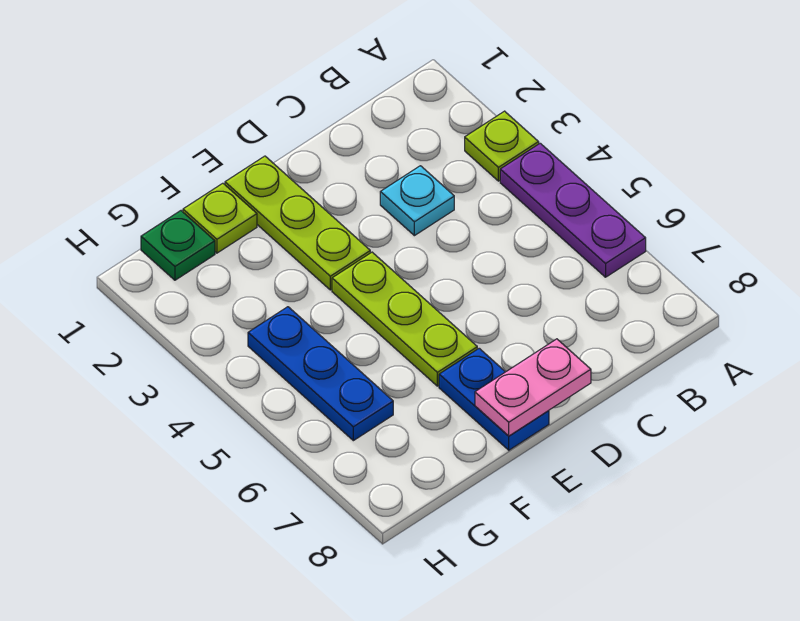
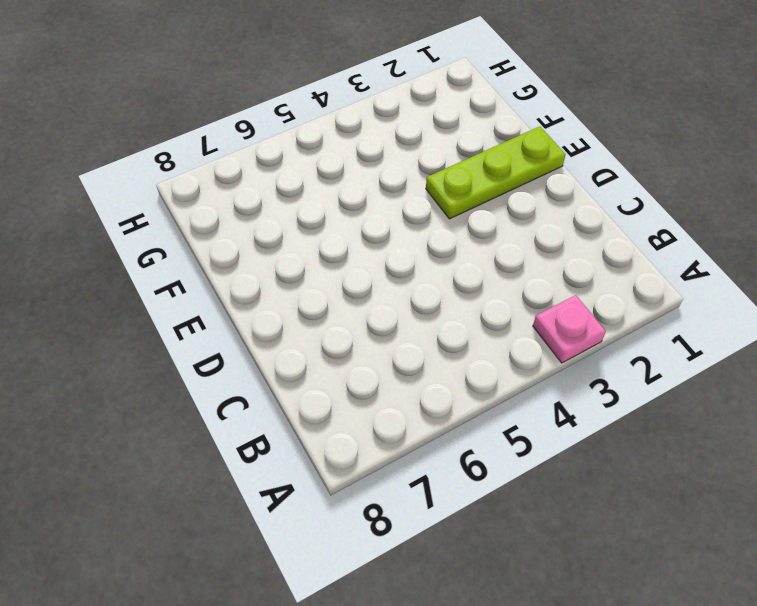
pink plate A3 level 1 -> lime plate A3 level 1
none -> purple plate A4:A6 level 1
none -> cyan plate C3 level 1

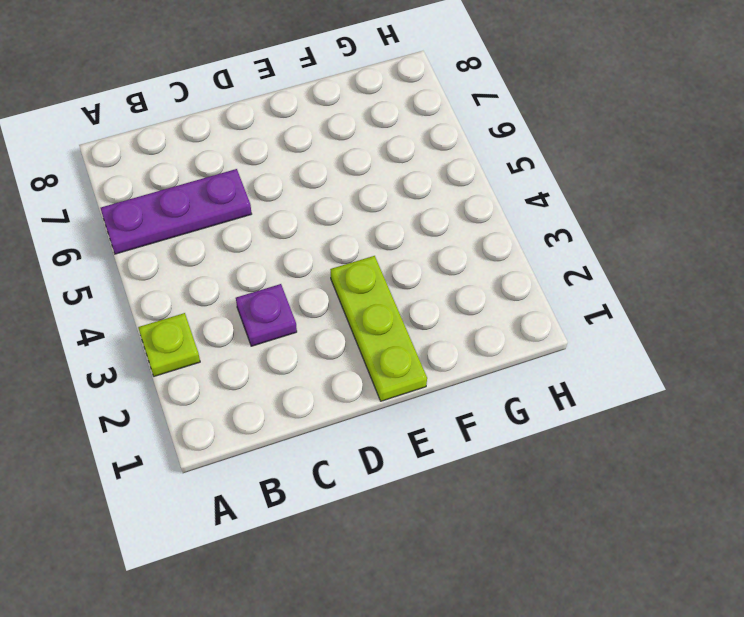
purple plate A6:C6 level 1 -> purple plate A4:A6 level 1
purple plate C3 level 1 -> cyan plate C3 level 1
none -> lime plate E4:E6 level 1
none -> blue plate E7:E8 level 1

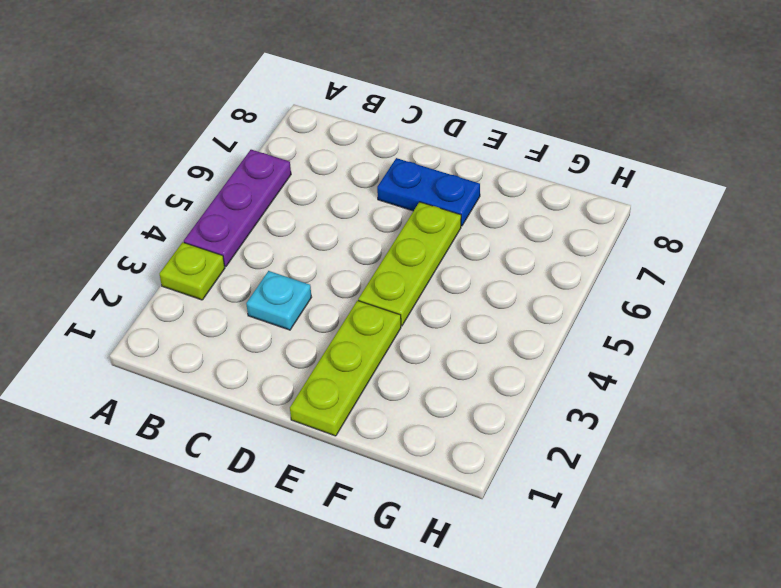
blue plate D7:E7 level 1 -> blue plate E7:E8 level 1
none -> lime plate F1 level 1
none -> green plate G1 level 1

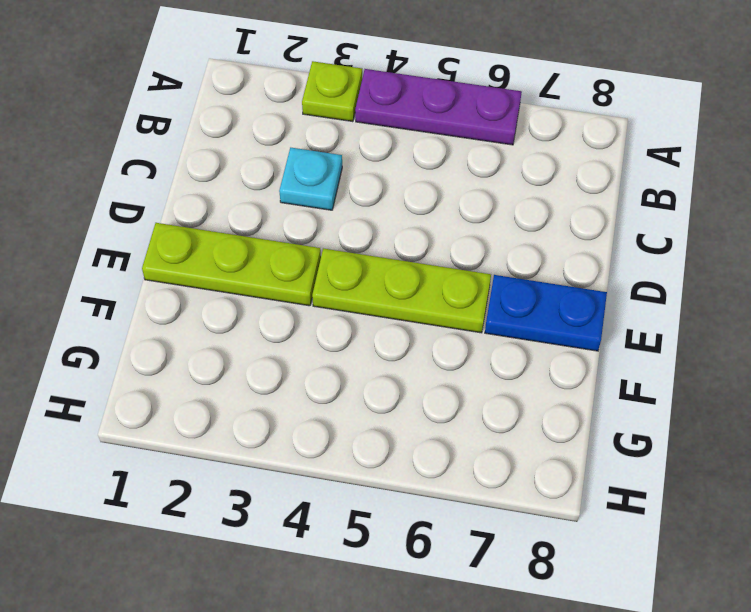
none -> lime plate F1 level 1
none -> green plate G1 level 1

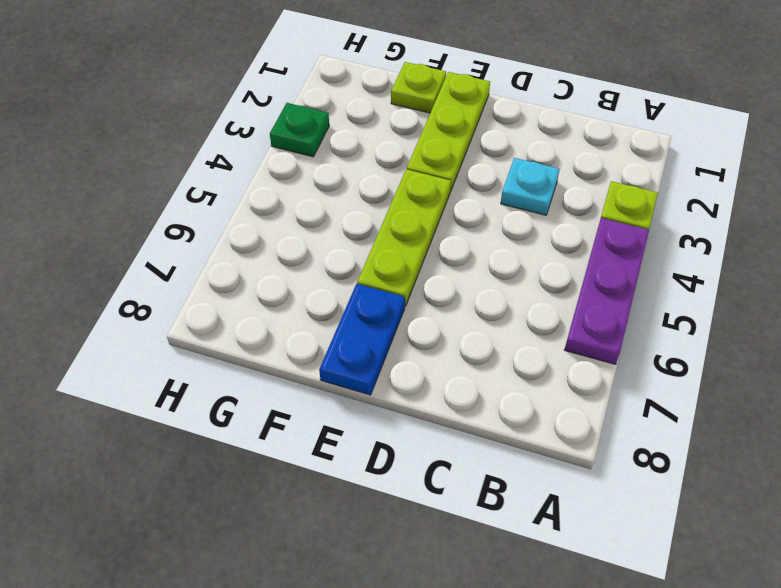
green plate H3 level 1 -> green plate G1 level 1
none -> blue plate G4:G6 level 1
none -> pink plate D8:E8 level 2

